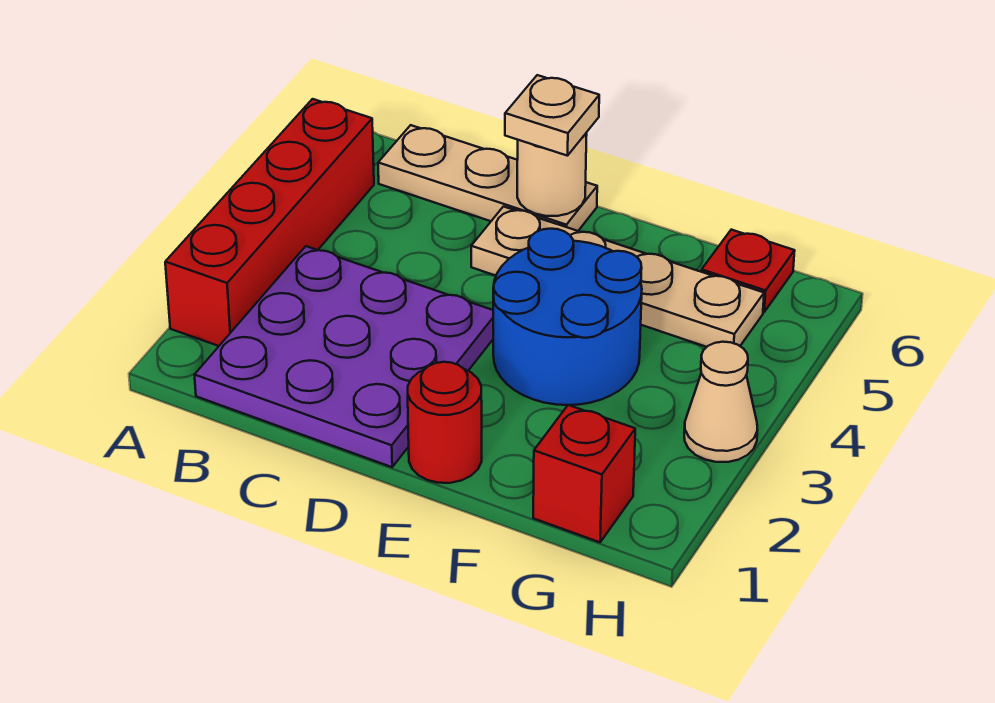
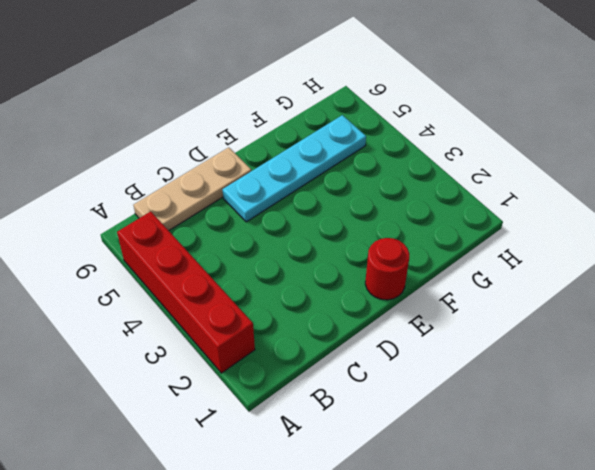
cyan plate D5:G5 level 1 -> tan plate D5:G5 level 1
none -> purple plate B1:D3 level 1
none -> blue round brick E3:F4 level 1

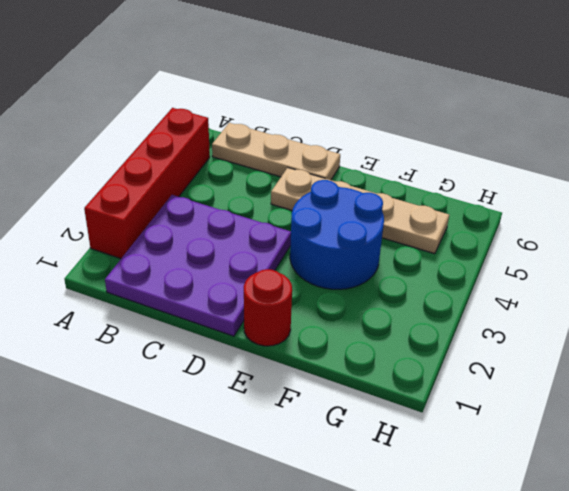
none -> red brick G1 level 1
none -> red plate G6 level 1

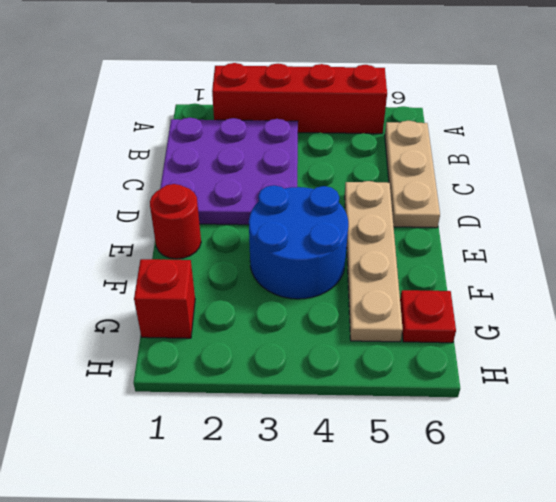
none -> tan cone H3 level 1
none -> tan round brick D6 level 2

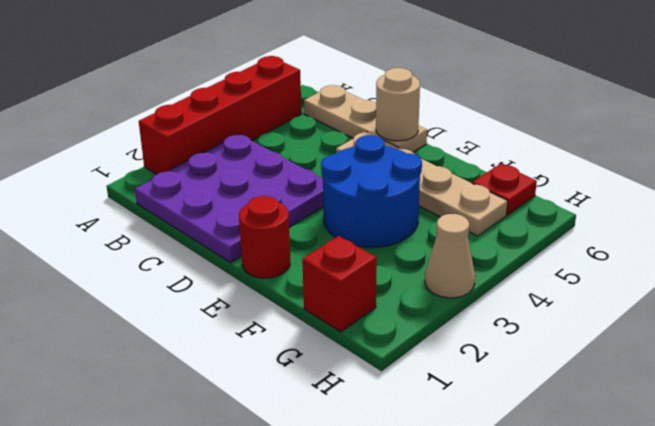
none -> tan plate D6 level 3

